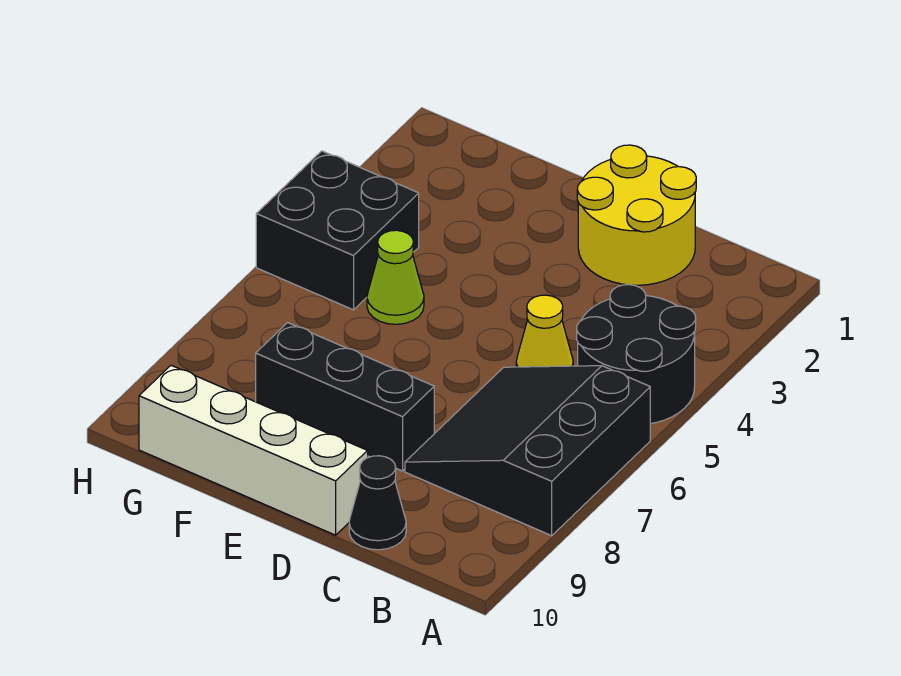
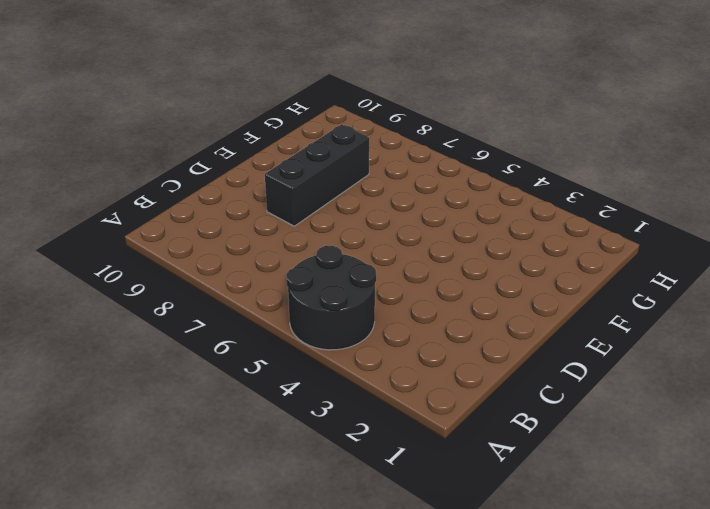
none -> black slope A6:C8 level 1 top A
none -> yellow round brick C1:D2 level 1

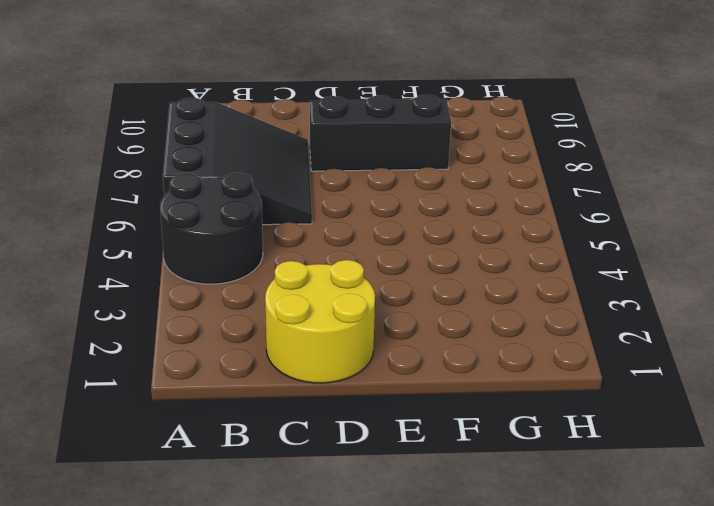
none -> yellow cone C5 level 1
none -> black cone C10 level 1

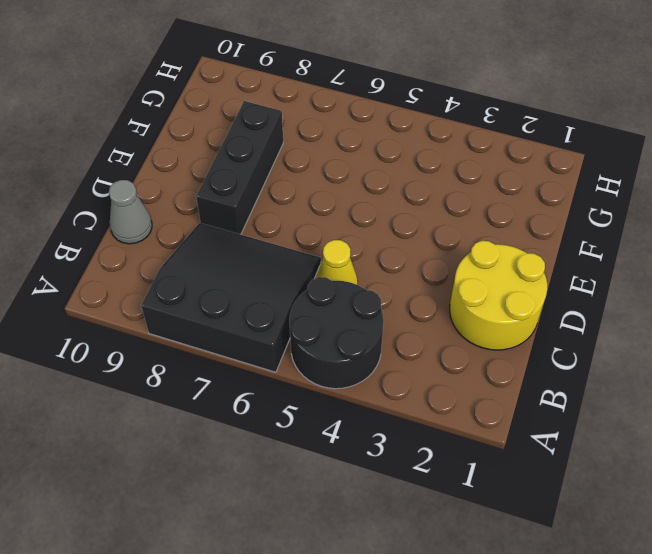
grey cone C10 level 1 -> black cone C10 level 1
none -> white brick D10:G10 level 1
none -> lime cone F5 level 1

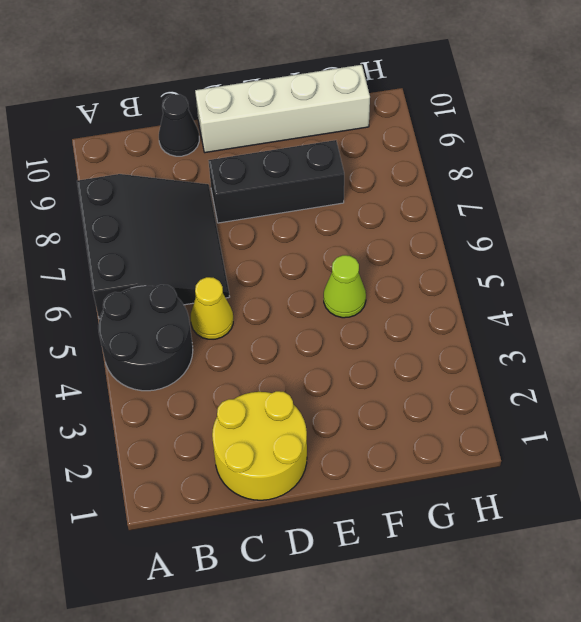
none -> black brick G4:H5 level 1

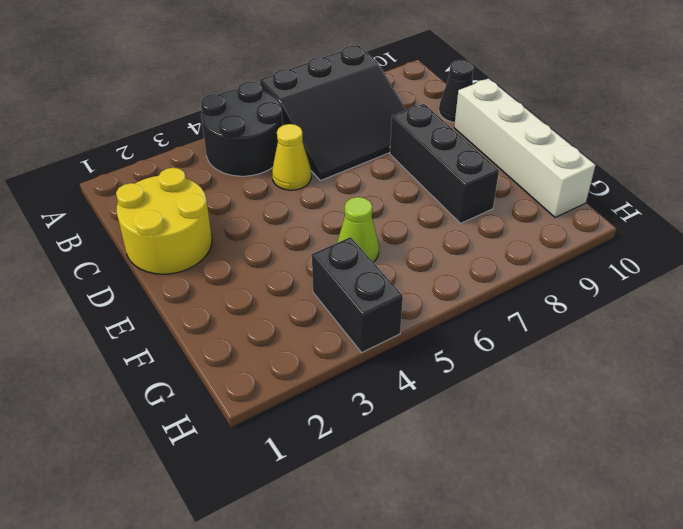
black brick G4:H4 level 1 -> black brick G4:H5 level 1

